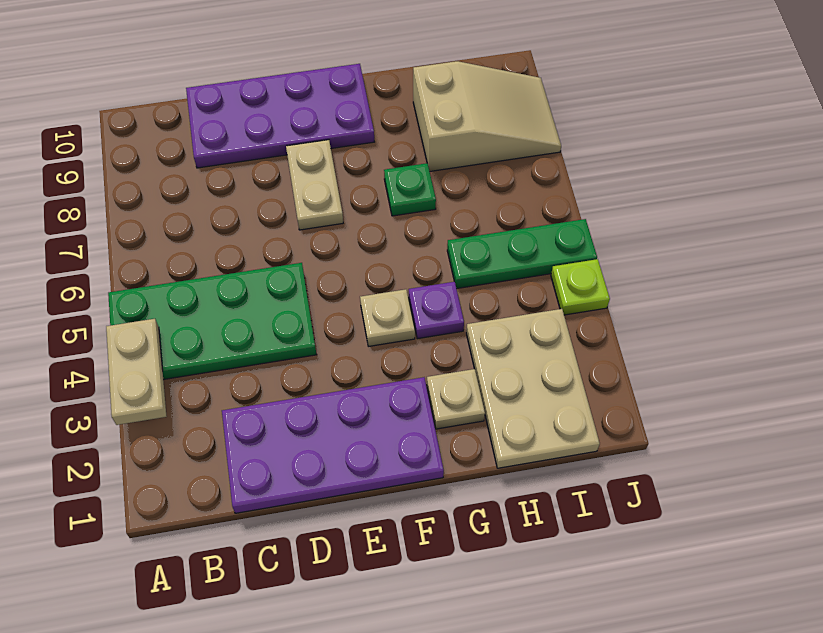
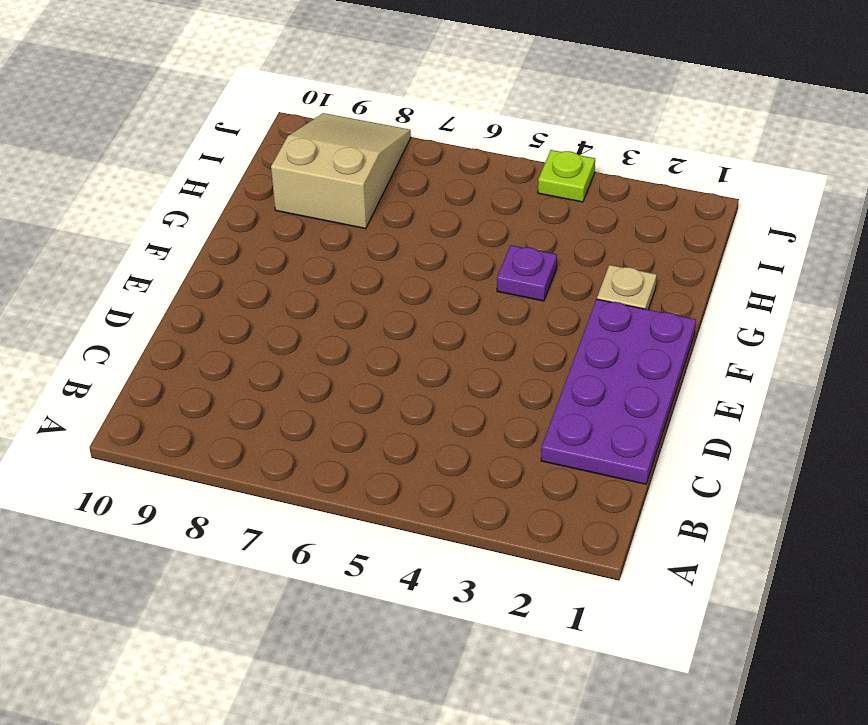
none -> green plate A4:D5 level 1
none -> purple plate C9:F10 level 1
none -> tan plate E7:E8 level 1

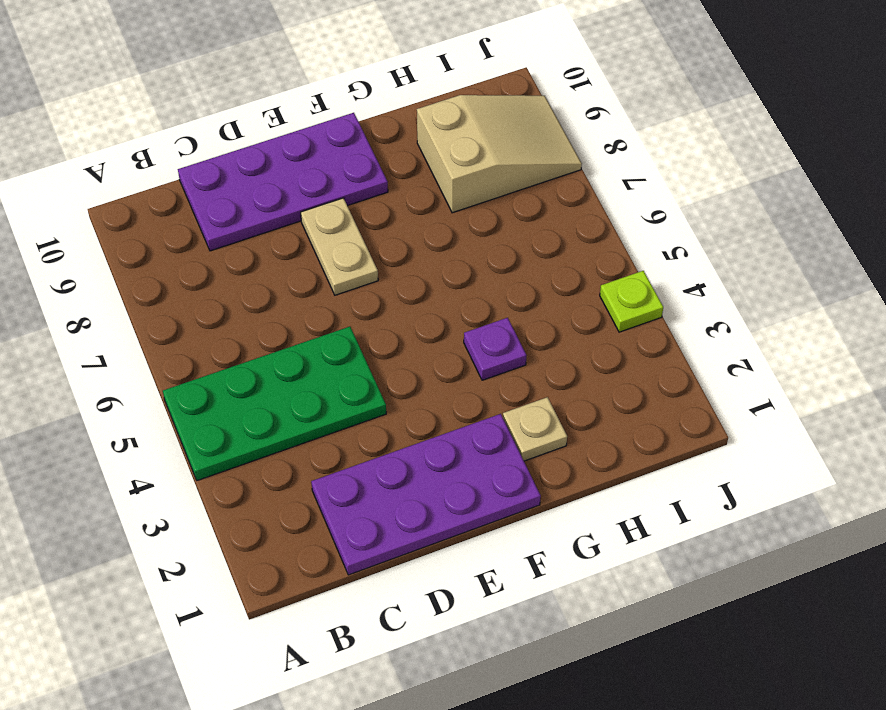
none -> tan plate F4 level 1
none -> green plate G7 level 1
none -> tan plate H1:I3 level 1

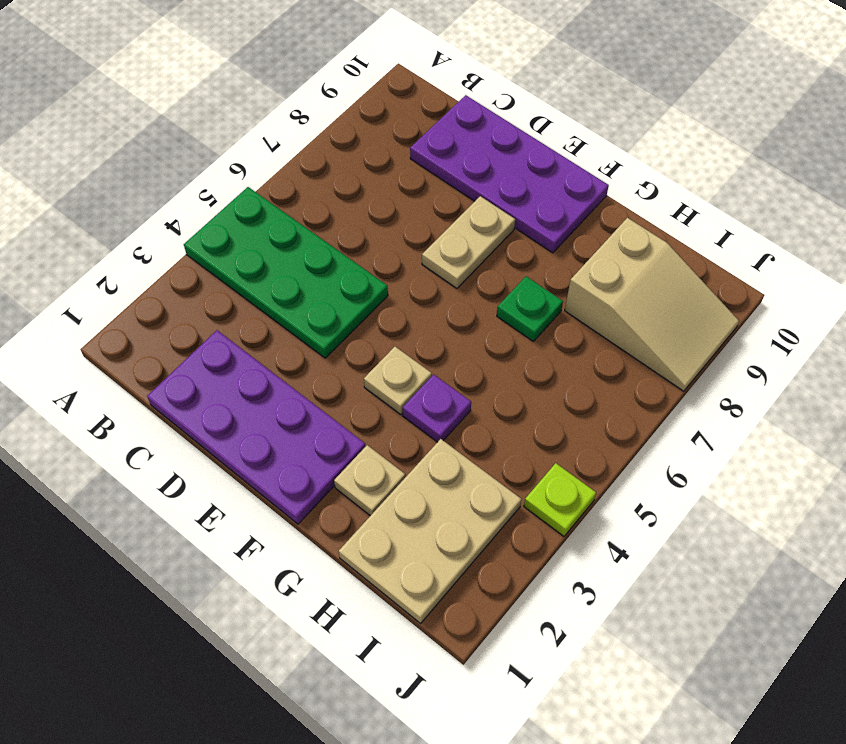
none -> green plate H5:J5 level 1
none -> tan plate A3:A4 level 2

